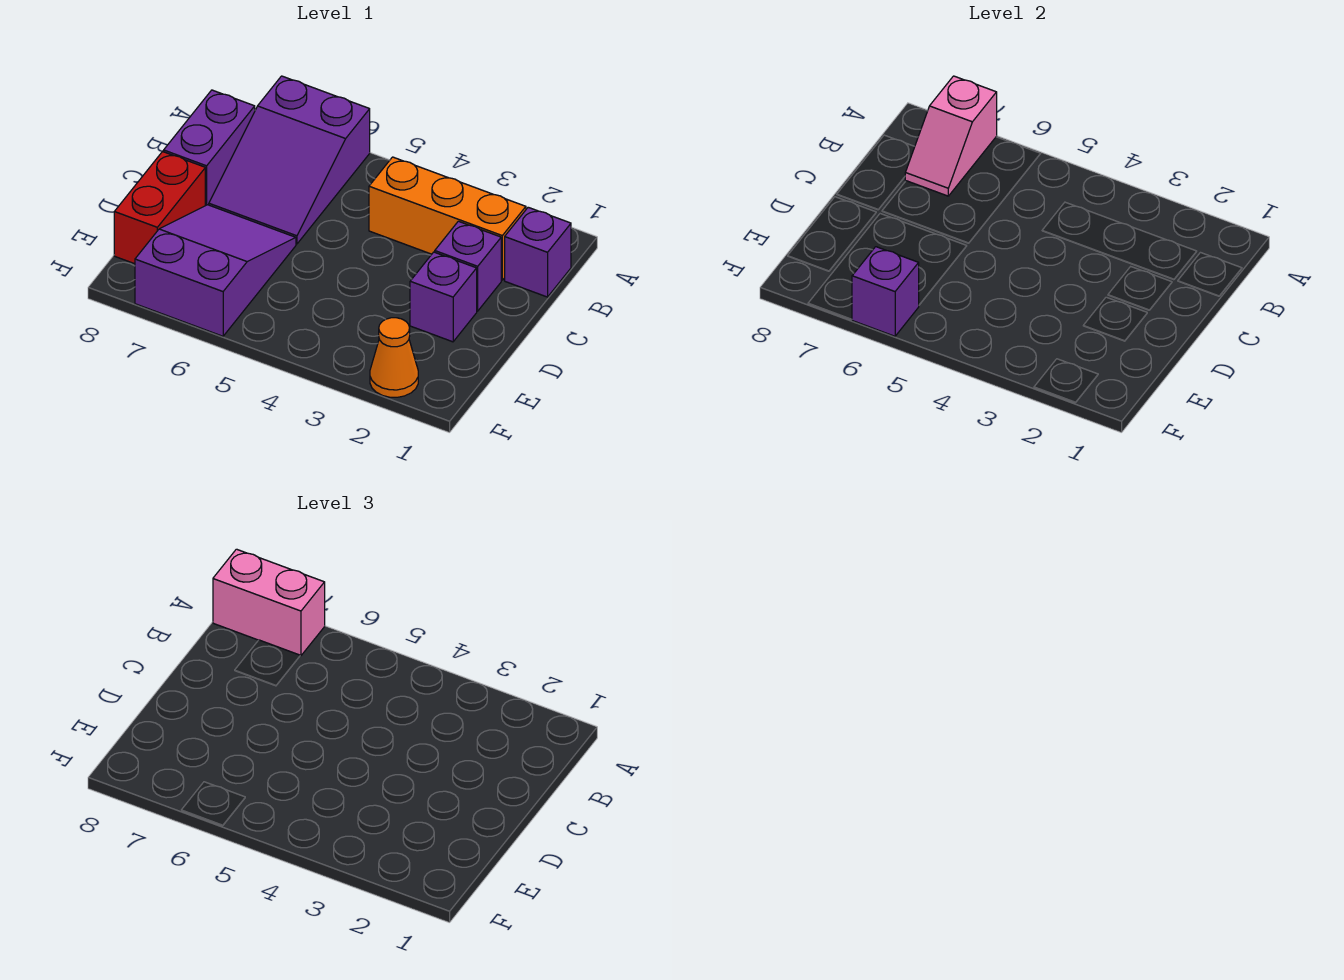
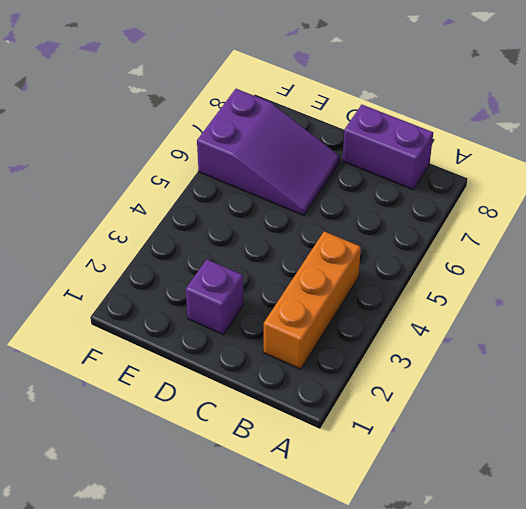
none -> purple slope A6:C7 level 1 top A
none -> purple brick B1 level 1
none -> purple brick C2 level 1

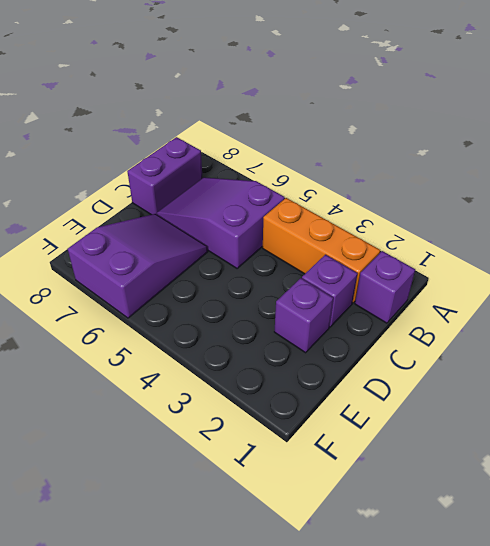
purple slope B5:C7 level 1 top 5 -> purple slope A6:C7 level 1 top A
none -> red brick D8:E8 level 1
none -> orange cone F2 level 1
none -> pink slope A7:B7 level 2 top A

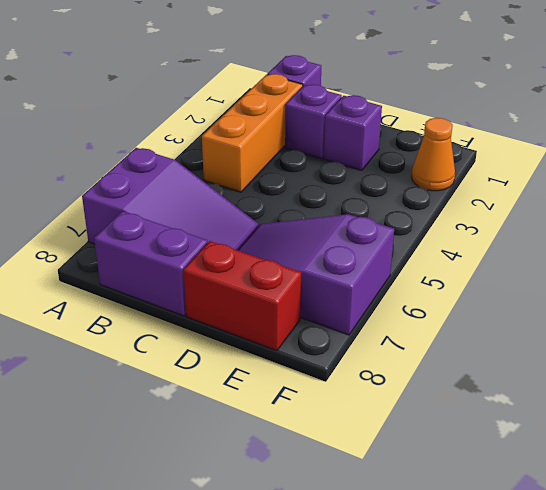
none -> pink slope A7:B7 level 2 top A
none -> purple brick F6 level 2
none -> pink brick A7:A8 level 3

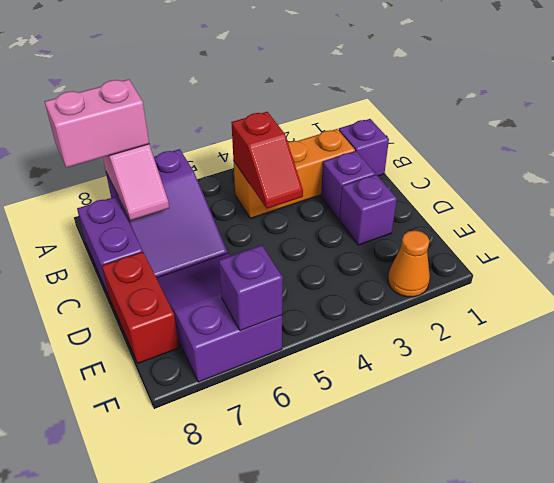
red slope B4:C4 level 2 top B -> none

